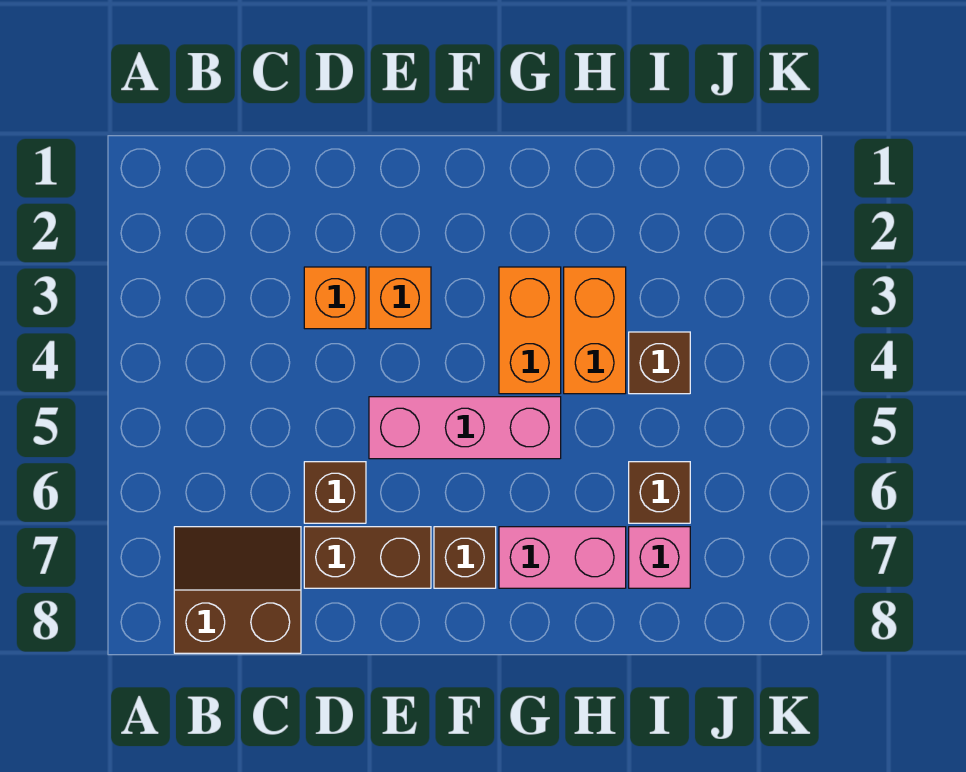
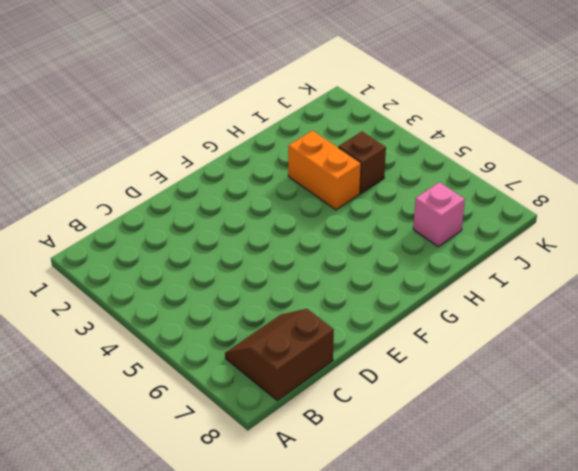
none -> orange brick D3 level 1
none -> brown brick D6 level 1
none -> brown brick D7:E7 level 1

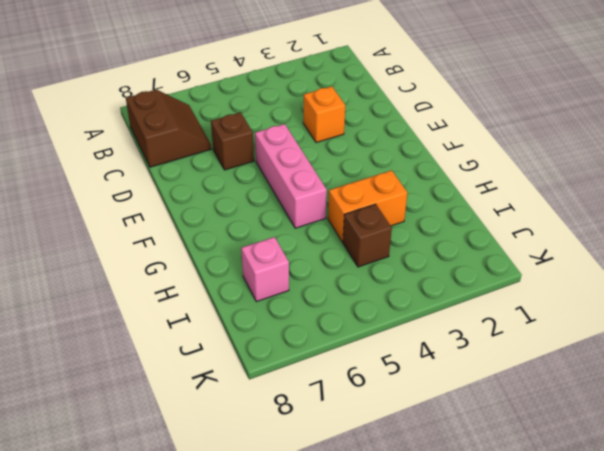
none -> brown brick D7:E7 level 1
none -> orange brick E3 level 1
none -> brown brick F7 level 1

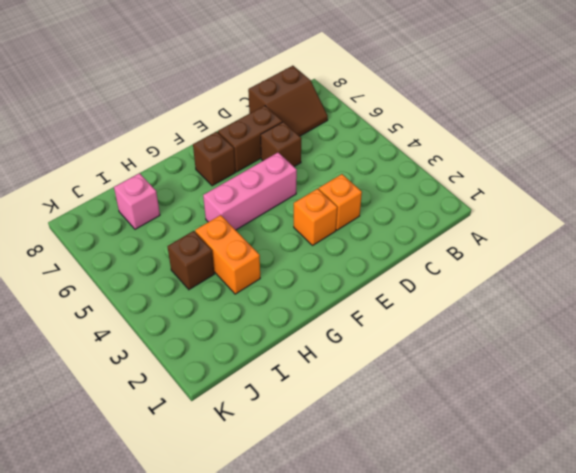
none -> orange brick G3:G4 level 1
none -> pink brick G7:H7 level 1
none -> brown brick I6 level 1

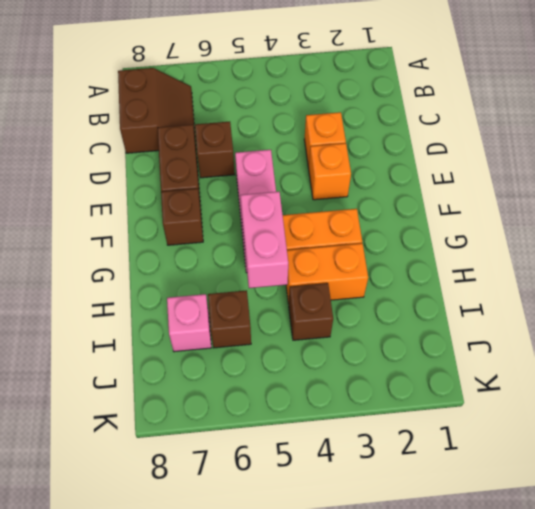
pink brick G5:H5 level 2 -> pink brick G7:H7 level 1

